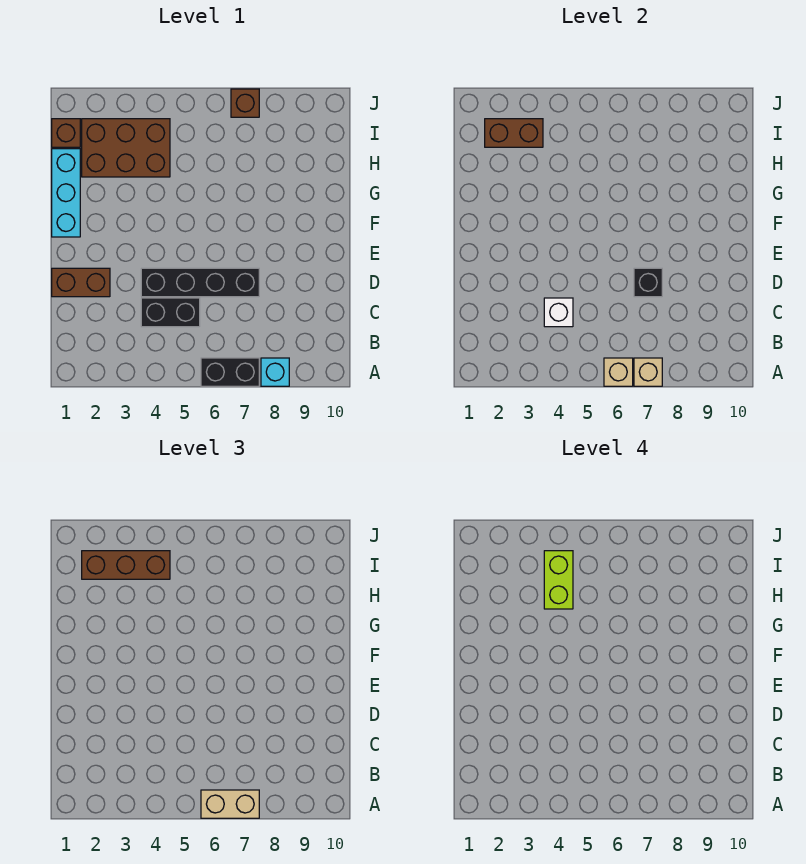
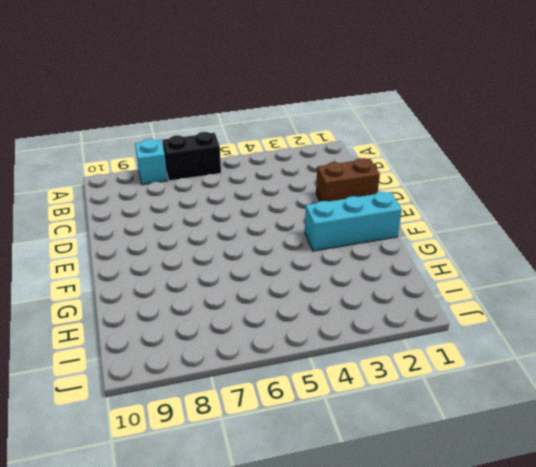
cyan brick F1:F3 level 1 -> cyan brick F1:H1 level 1
none -> black brick C4:C5 level 1
none -> black brick D4:D7 level 1
none -> brown brick H2:I4 level 1

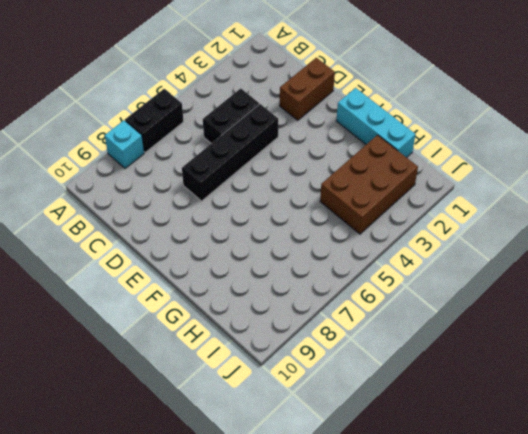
none -> brown brick I1 level 1
none -> brown brick J7 level 1
none -> tan brick A6 level 2

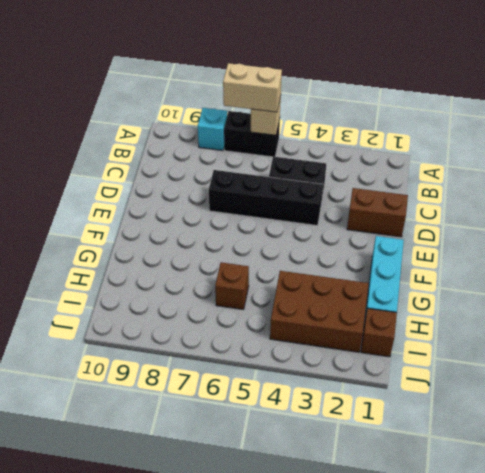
brown brick H6 level 1 -> brown brick J7 level 1
none -> tan brick A7 level 2
none -> white brick C4 level 2
none -> black brick D7 level 2

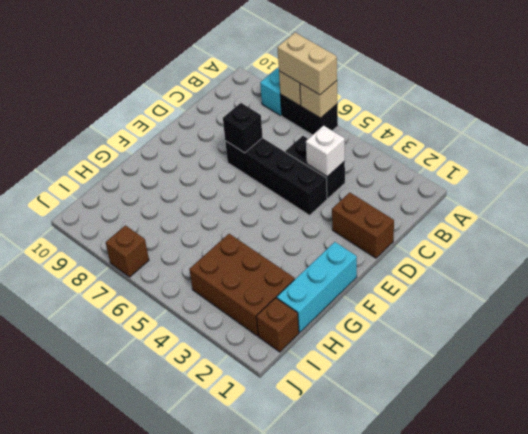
none -> brown brick I2:I3 level 2
none -> brown brick I2:I4 level 3
none -> lime brick H4:I4 level 4

